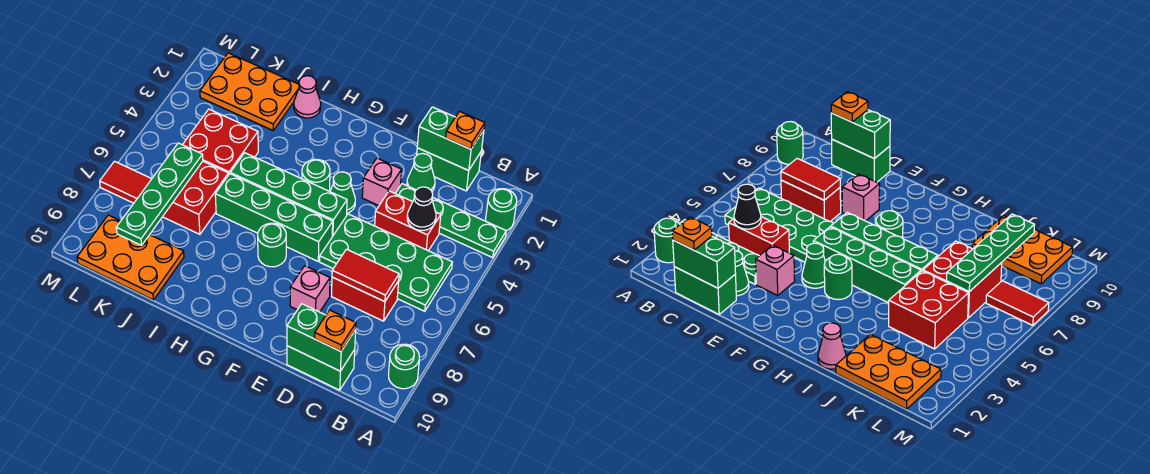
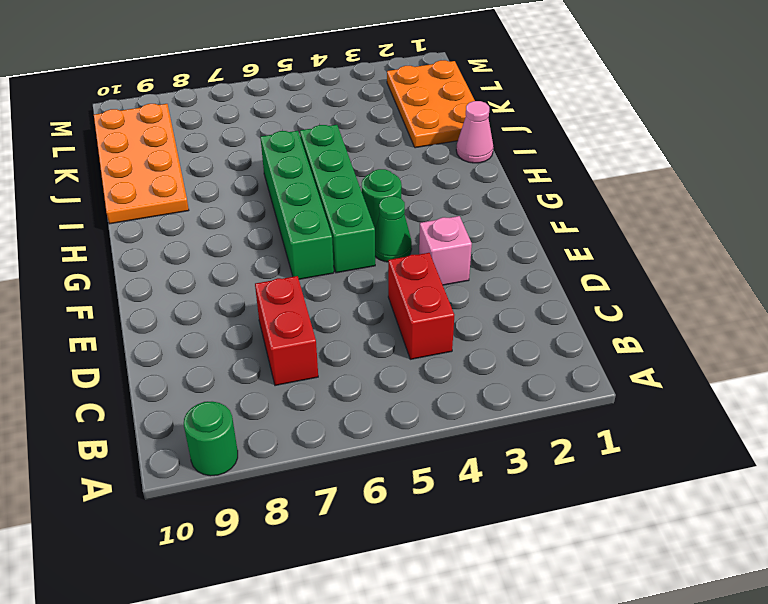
orange plate I9:L10 level 1 -> orange plate J9:L10 level 1
none -> green round brick A2 level 1
none -> green plate A3:D3 level 1
none -> green plate B5:E6 level 1

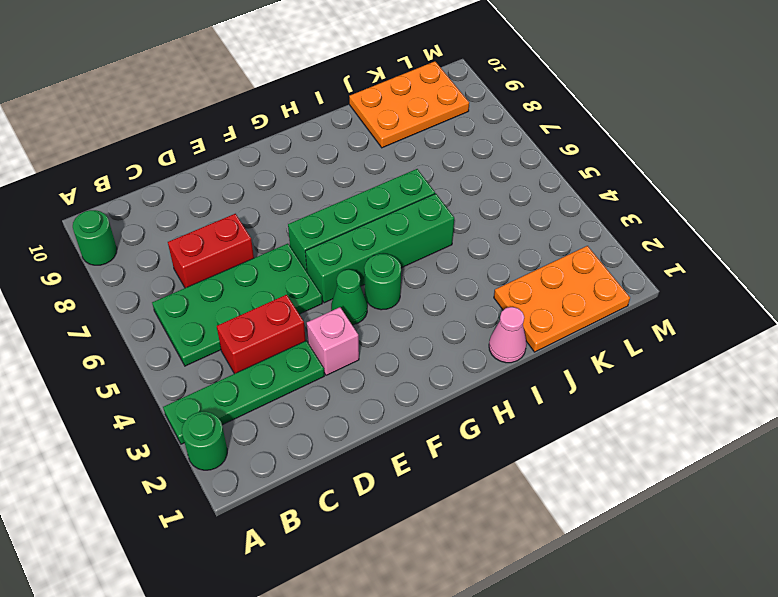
none -> green brick C1:D1 level 1
none -> green brick C10:D10 level 1
none -> green cone D2 level 1

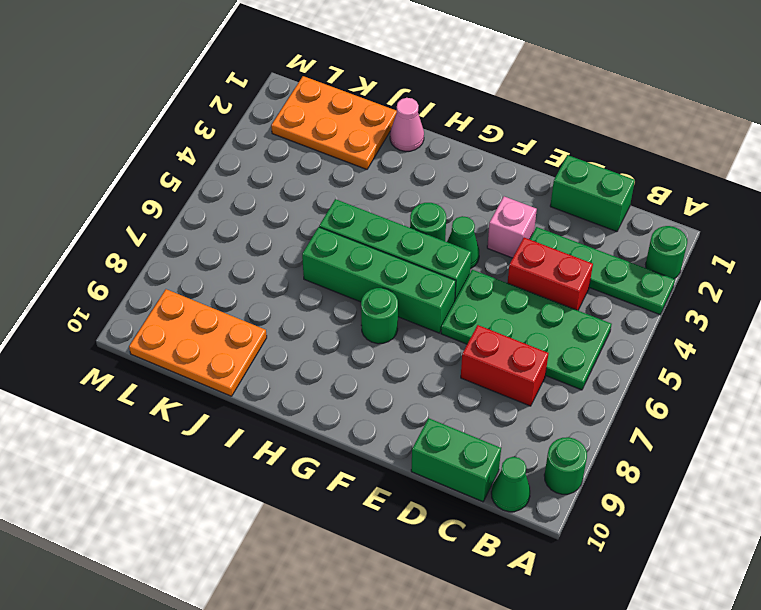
green cone B10 level 1 -> green cone D2 level 1
none -> pink brick E8 level 1
none -> red brick J4:K5 level 1
none -> red brick J6:K7 level 1

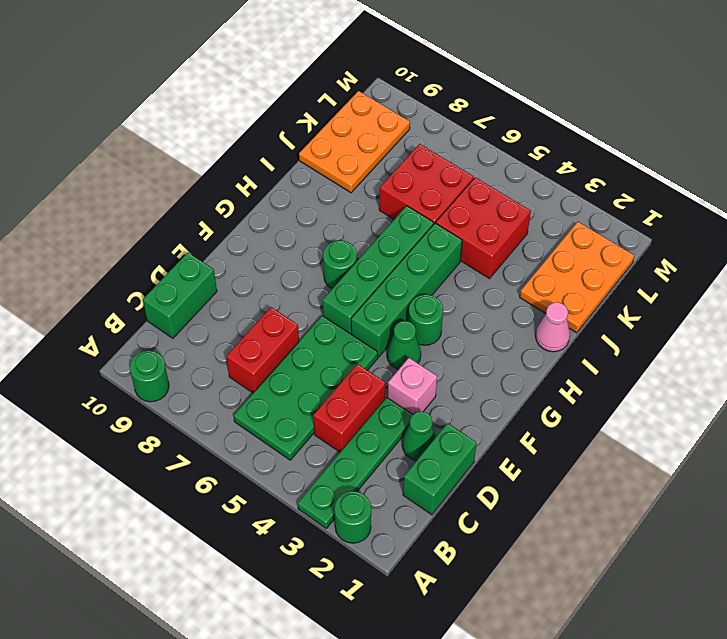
none -> pink brick E8 level 1
none -> red tile L7:M7 level 1
none -> green brick C1:D1 level 2

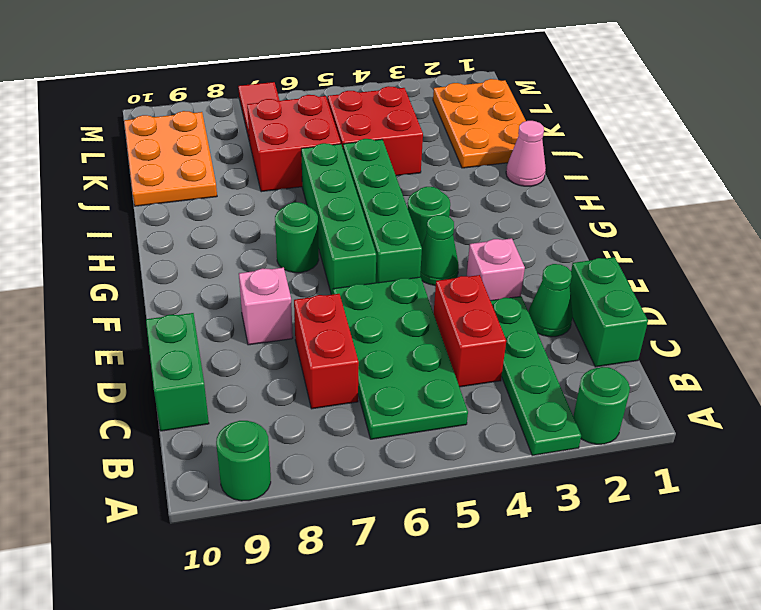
none -> green brick C1:D1 level 2
none -> black cone C4 level 2
none -> red tile C7:D7 level 2

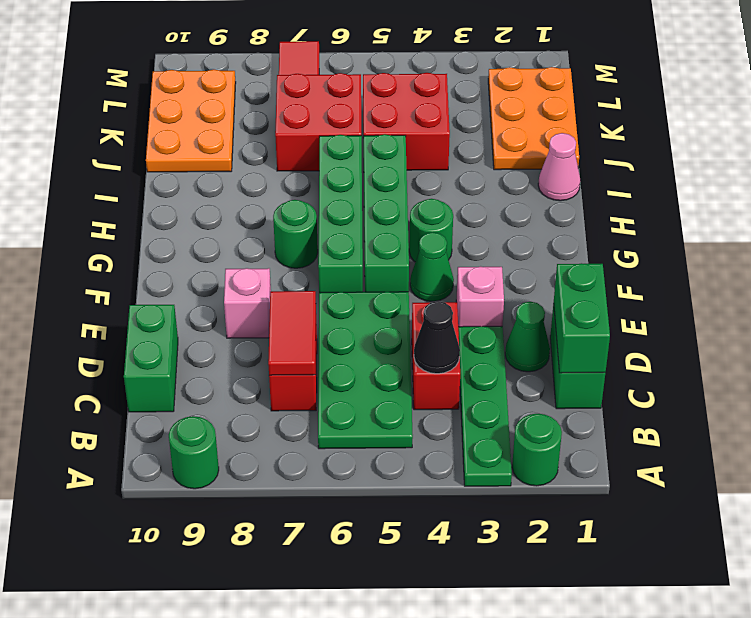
none -> green brick C10:D10 level 2
none -> green plate K6:K9 level 2
none -> orange plate C1 level 3

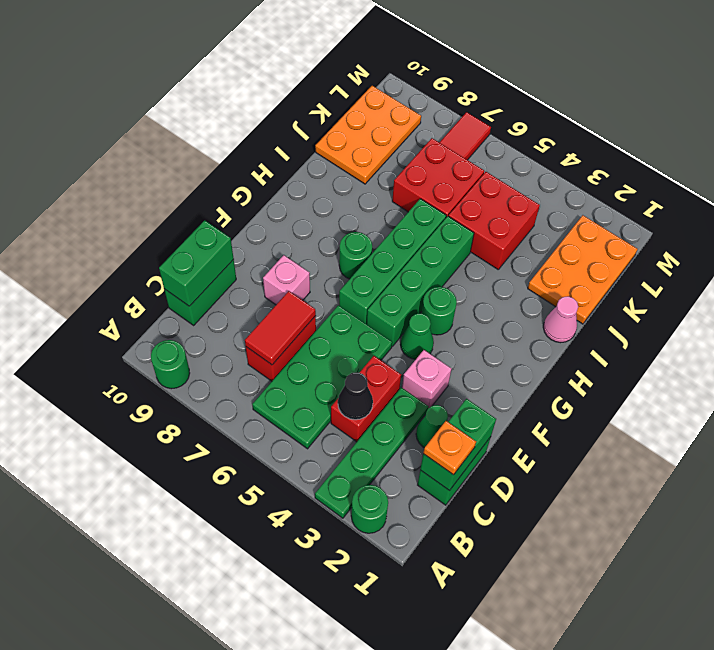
none -> green plate K6:K9 level 2
none -> orange plate C10 level 3

